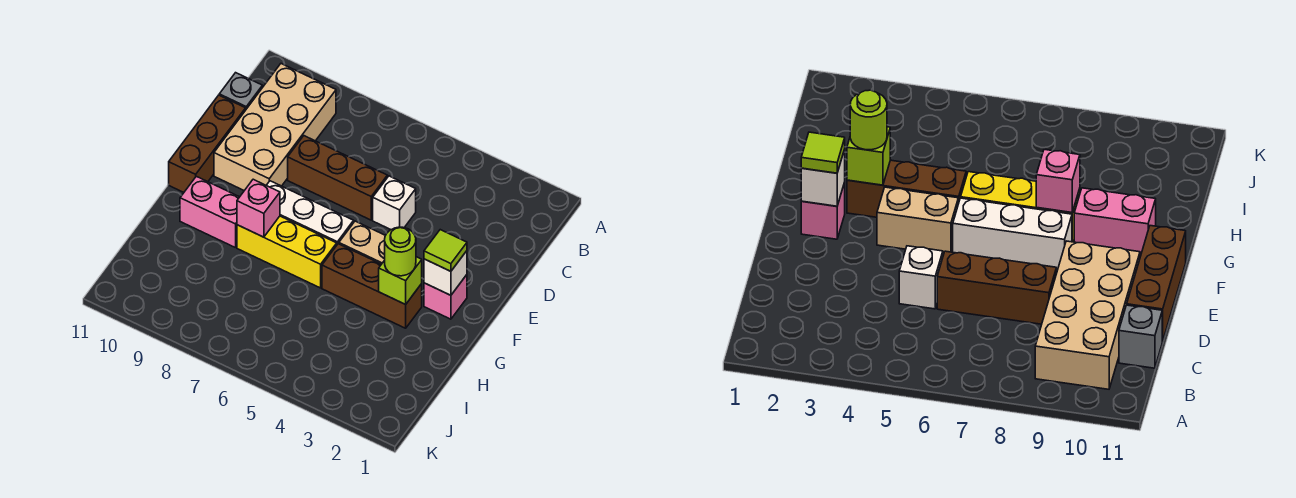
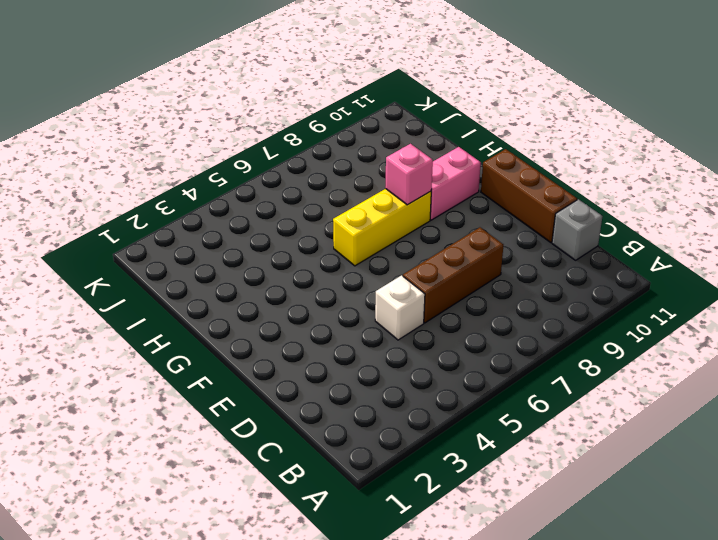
none -> tan brick B9:E10 level 1
none -> pink brick F2 level 1
none -> tan brick F4:F5 level 1

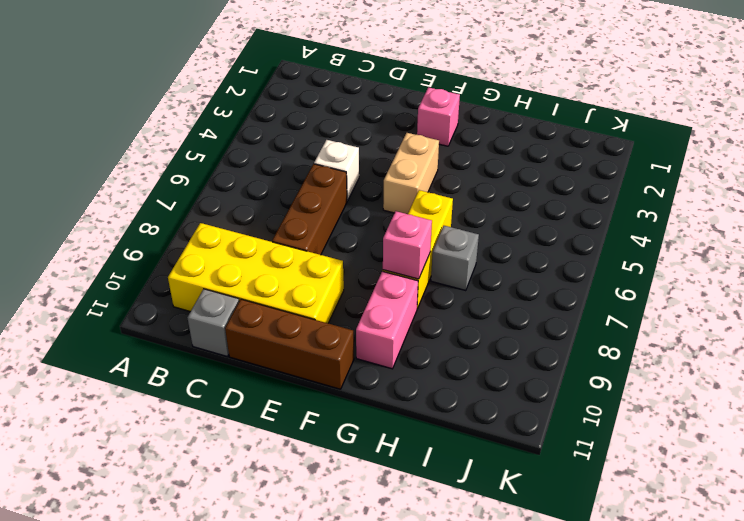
yellow brick B9:E10 level 1 -> tan brick B9:E10 level 1
grey brick H7 level 1 -> none
none -> white brick F6:F8 level 1
none -> brown brick G3:G5 level 1
none -> white brick F2 level 2

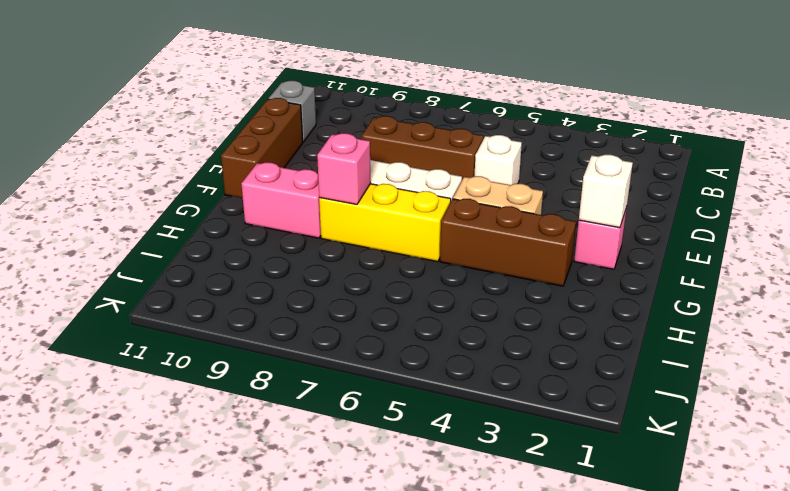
none -> tan brick B9:E10 level 1
none -> lime brick G3 level 2
none -> lime tile F2 level 3

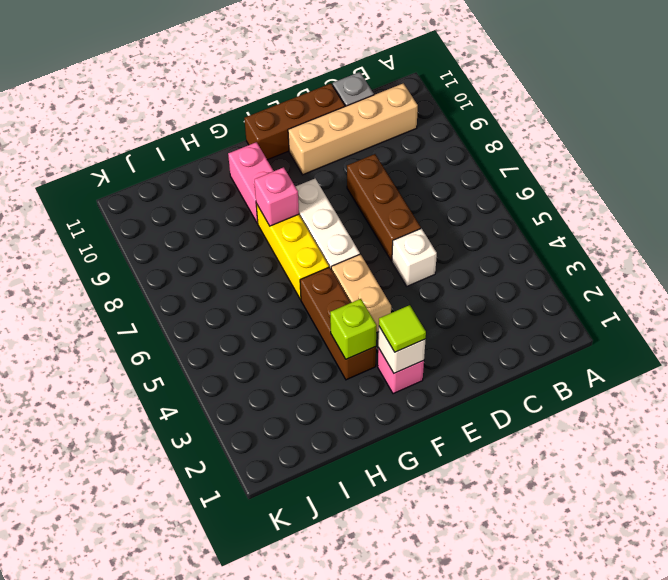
tan brick B10:E10 level 1 -> tan brick B9:E10 level 1
none -> lime round brick G3 level 3

